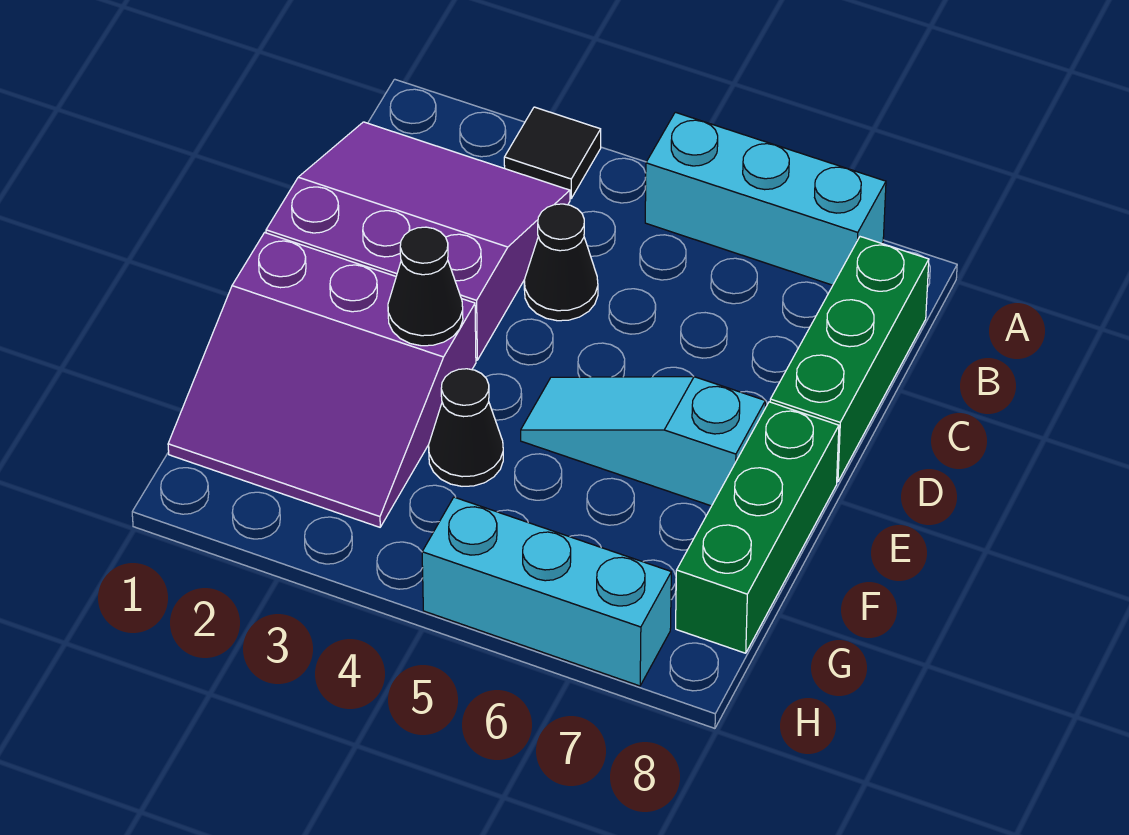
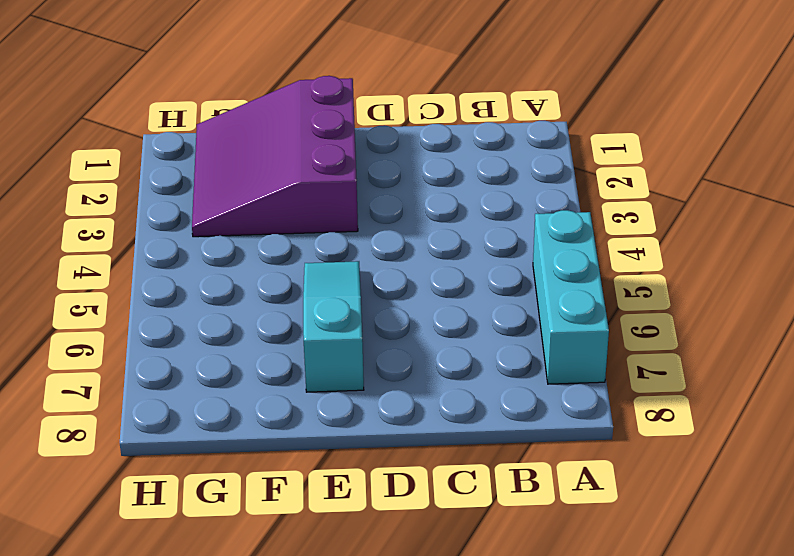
none -> black tile A3 level 1
none -> purple slope B1:D3 level 1 top D

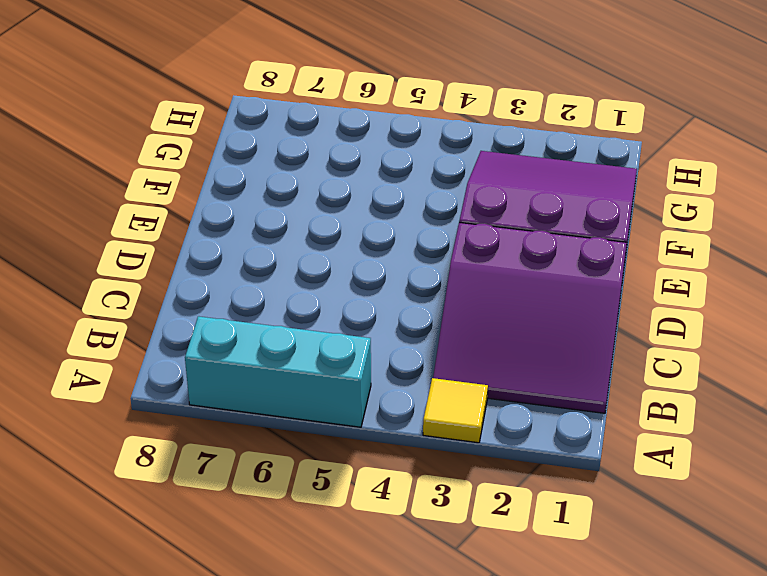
yellow tile A3 level 1 -> black tile A3 level 1
none -> green brick B8:D8 level 1
none -> black cone C4 level 1

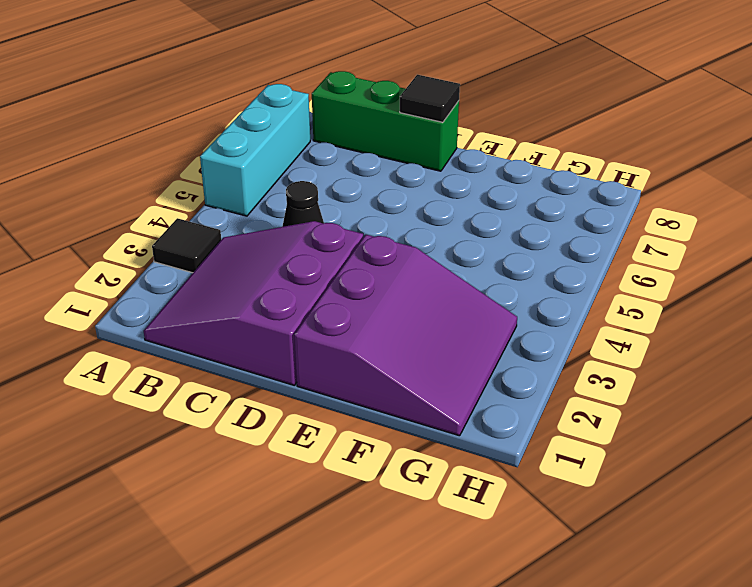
black tile D8 level 2 -> none
none -> cyan slope E5:E7 level 1 top 7
none -> green brick E8:G8 level 1

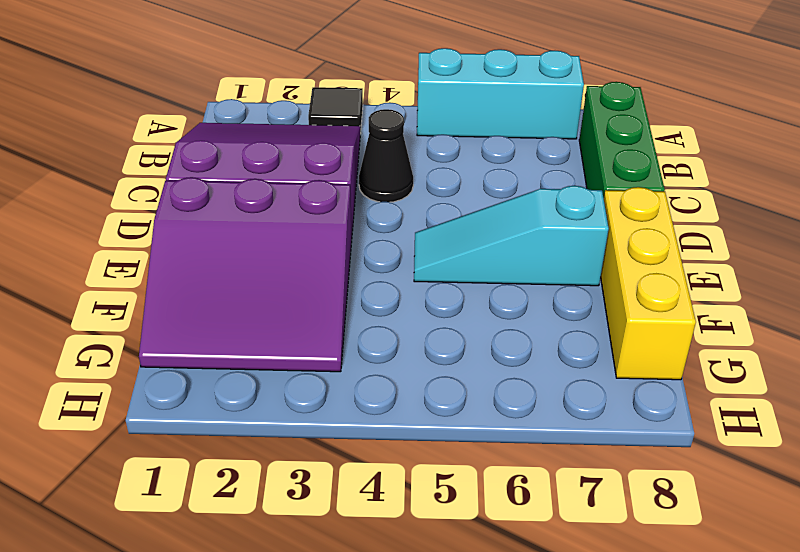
yellow brick E8:G8 level 1 -> green brick E8:G8 level 1
none -> black cone F4 level 1
none -> cyan brick H5:H7 level 1

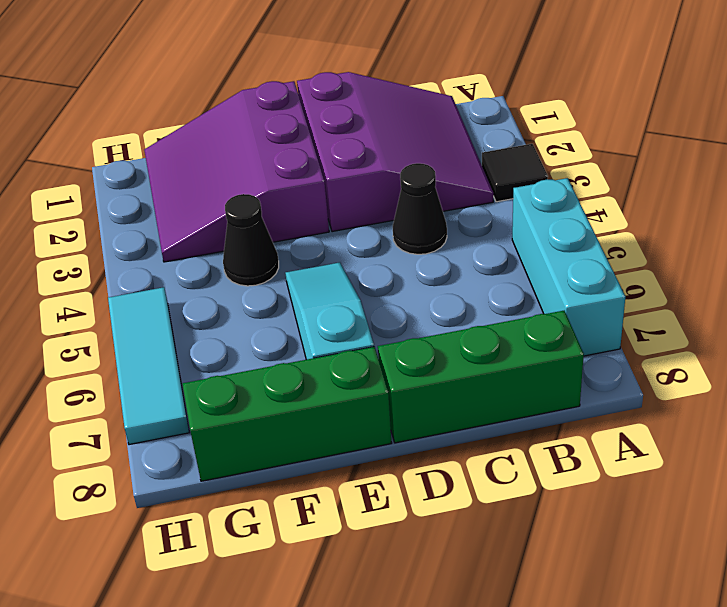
cyan tile H5:H7 level 1 -> cyan brick H5:H7 level 1
none -> black cone E3 level 2

